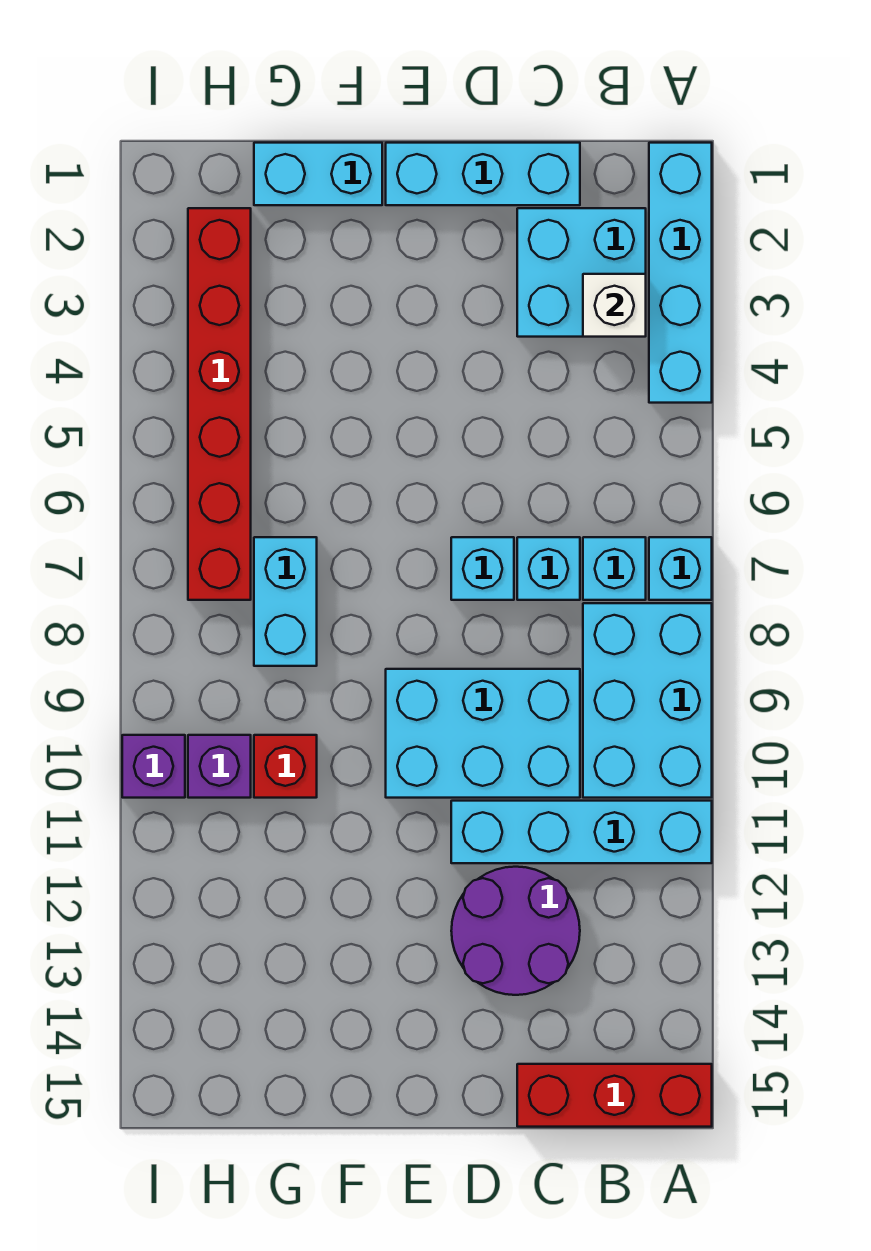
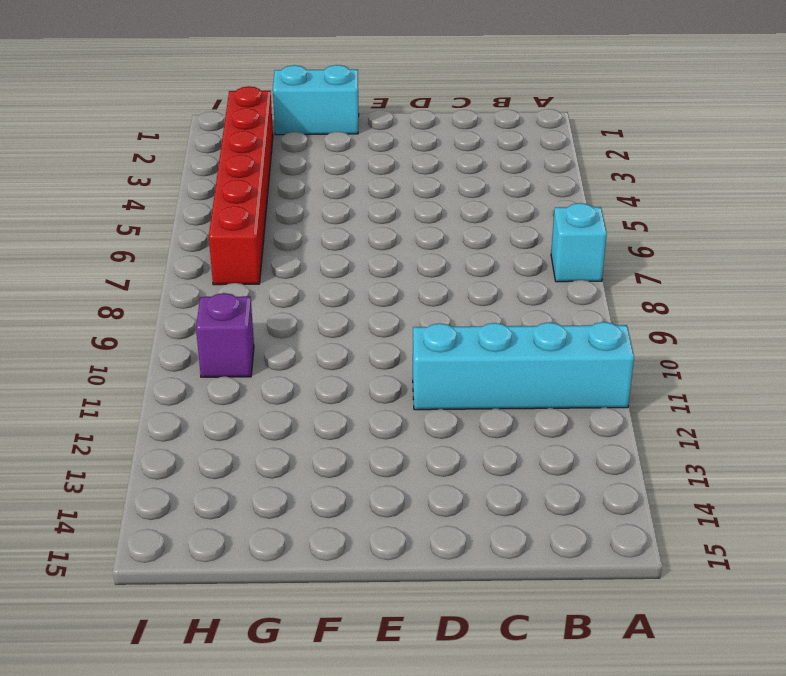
none -> cyan brick A1:A4 level 1
none -> cyan brick A8:B10 level 1
none -> red brick A15:C15 level 1

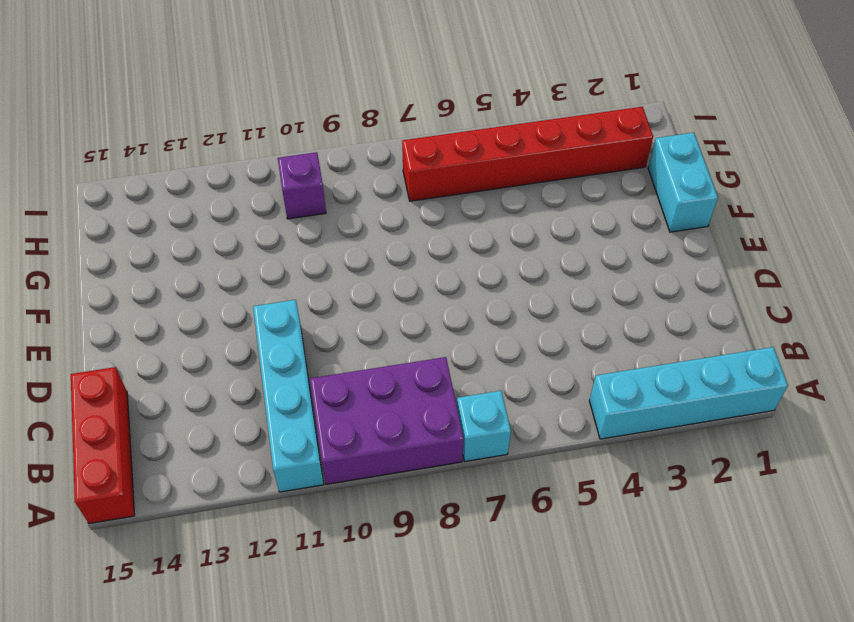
purple brick A8:B10 level 1 -> cyan brick A8:B10 level 1
none -> cyan brick B2:C3 level 1
none -> cyan brick B7 level 1
none -> cyan brick C1:E1 level 1

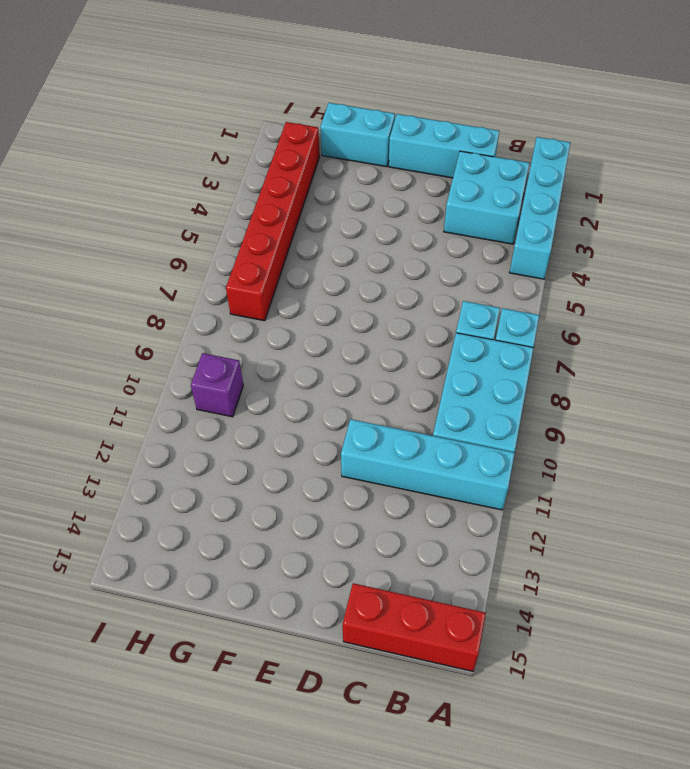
none -> cyan brick C7 level 1
none -> cyan brick C9:E10 level 1
none -> purple round brick C12:D13 level 1

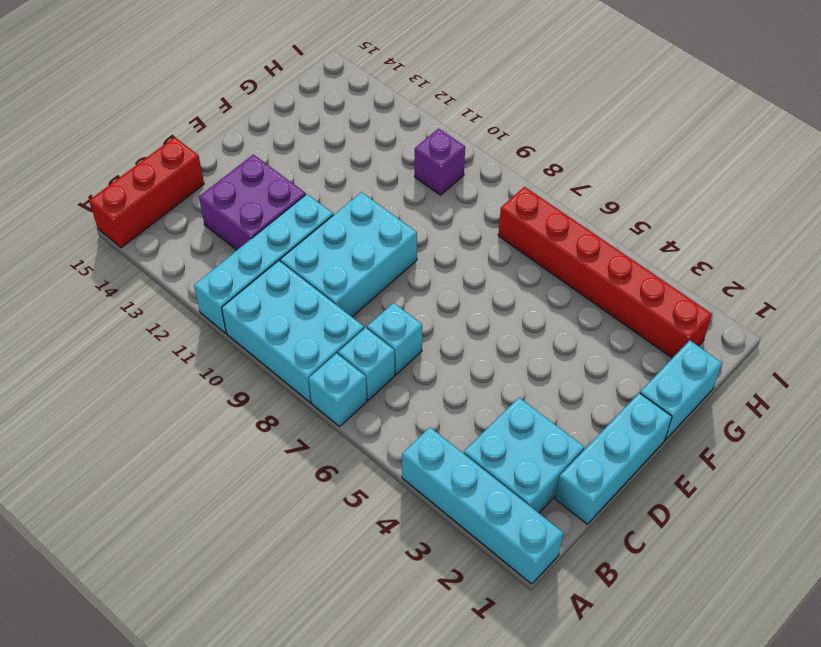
purple brick C12:D13 level 1 -> purple round brick C12:D13 level 1
none -> cyan brick D7 level 1
none -> cyan brick G7:G8 level 1
none -> red brick G10 level 1

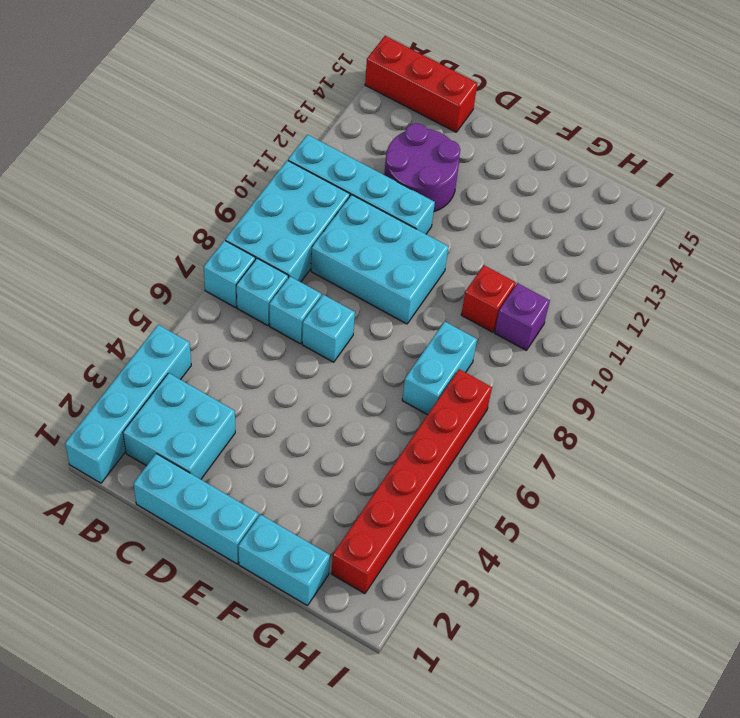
none -> purple brick I10 level 1
none -> white brick B3 level 2

